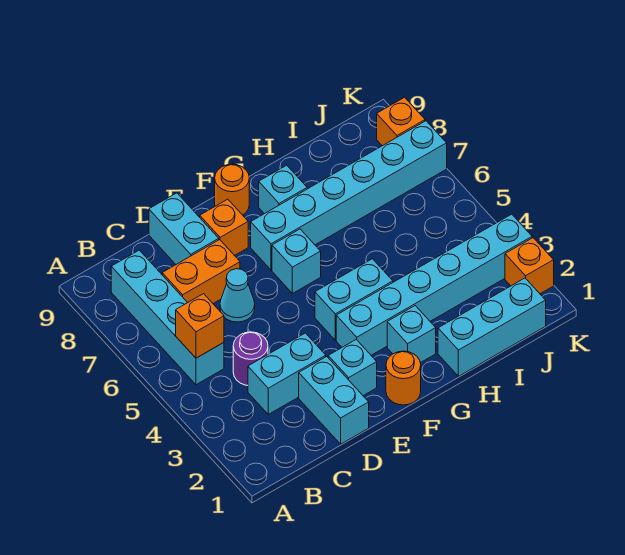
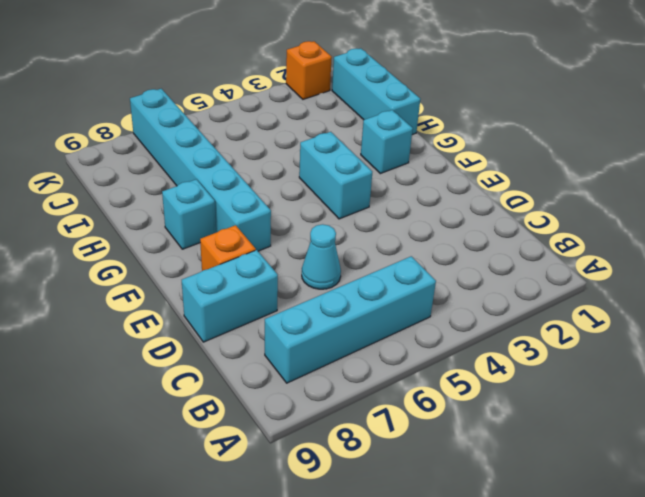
none -> cyan brick C3:D3 level 1
none -> purple round brick C4 level 1
none -> orange brick C7:D7 level 1

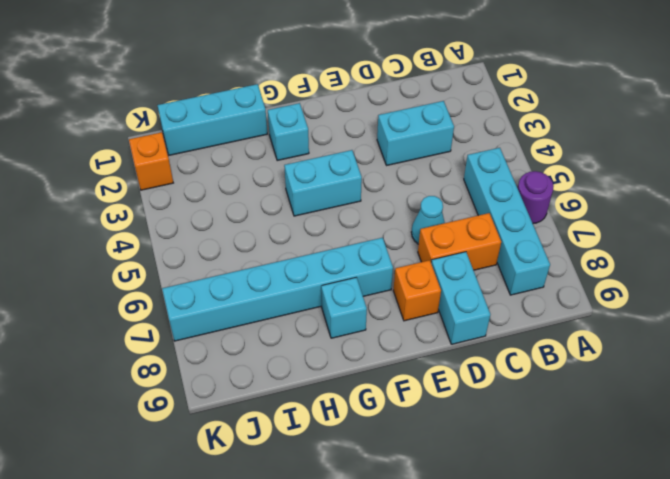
purple round brick A6 level 1 -> purple round brick C4 level 1
none -> cyan brick D1:D2 level 1
none -> cyan brick E2 level 1
none -> orange round brick F1 level 1

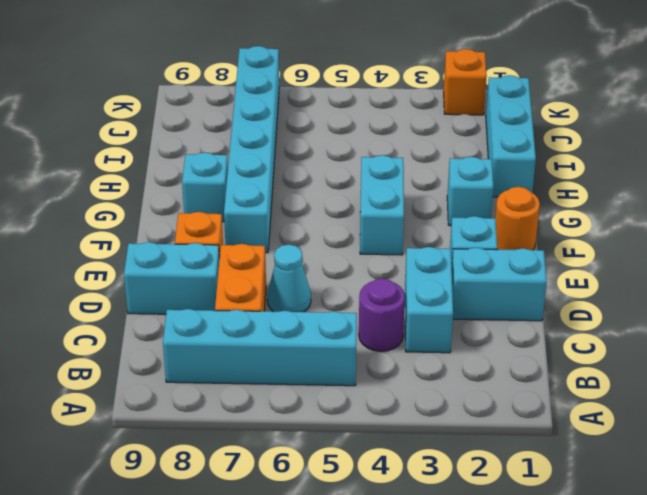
none -> cyan brick F3:K3 level 1
none -> cyan brick F6 level 1
none -> orange round brick F9 level 1

